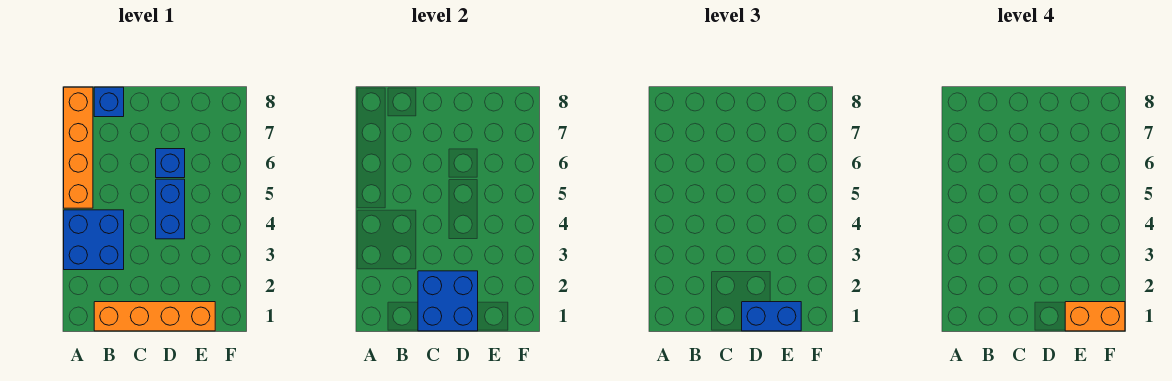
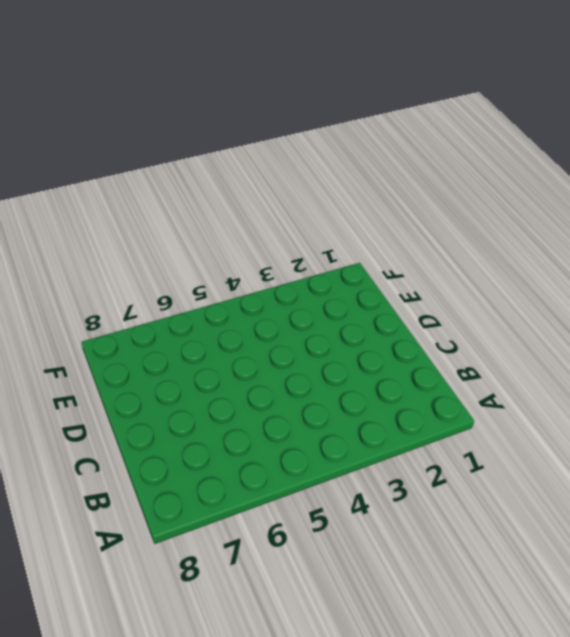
none -> blue brick A3:B4 level 1
none -> orange brick A5:A8 level 1

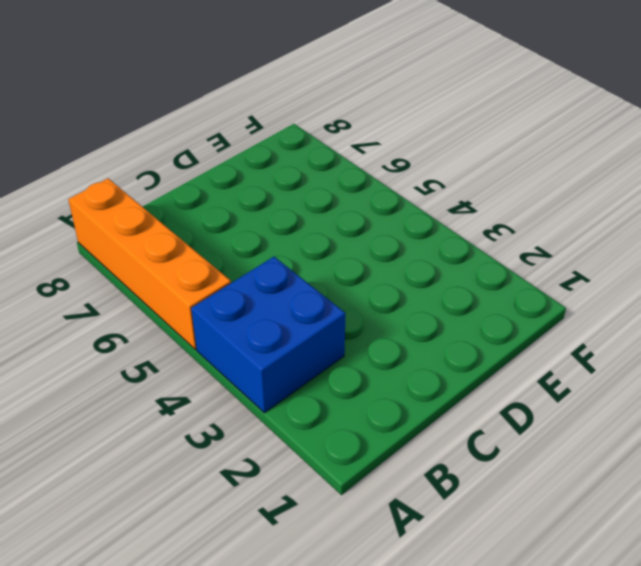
none -> orange brick B1:E1 level 1
none -> blue brick B8 level 1

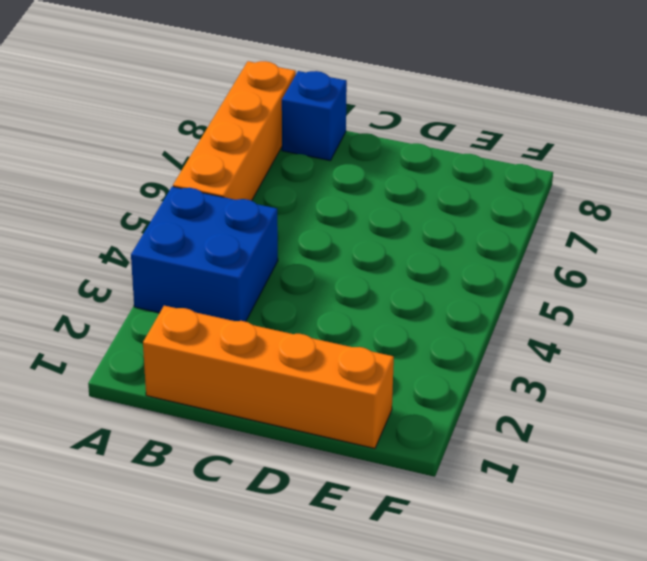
none -> blue brick D4:D5 level 1
none -> blue brick D6 level 1

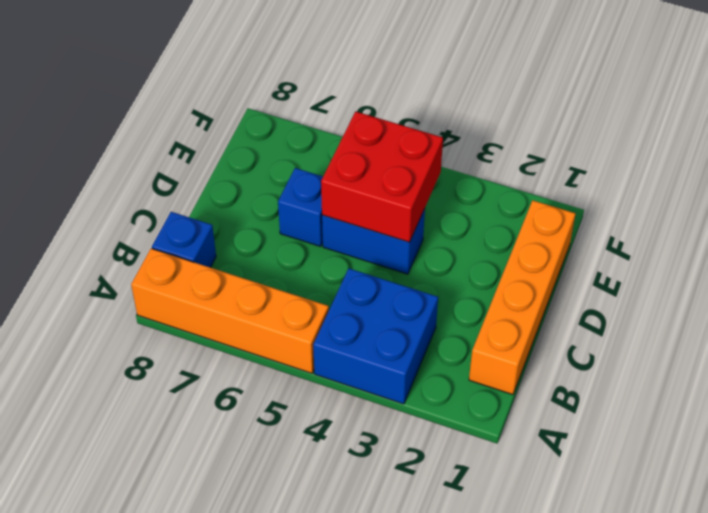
red brick D4:E5 level 2 -> none
none -> blue brick C1:D2 level 2
none -> blue brick D1:E1 level 3

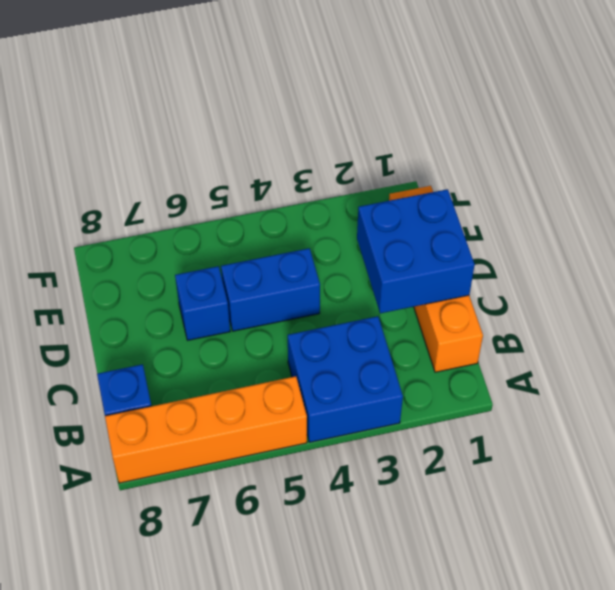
none -> blue brick D1:E1 level 3
none -> orange brick E1:F1 level 4

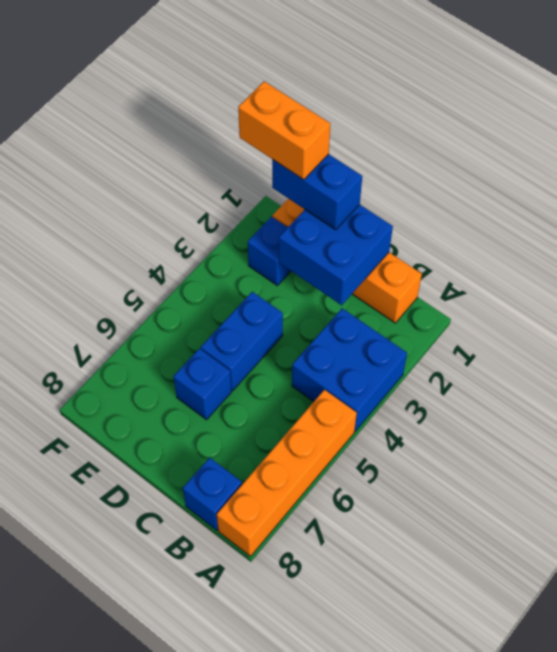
blue brick E2 level 1 -> none

